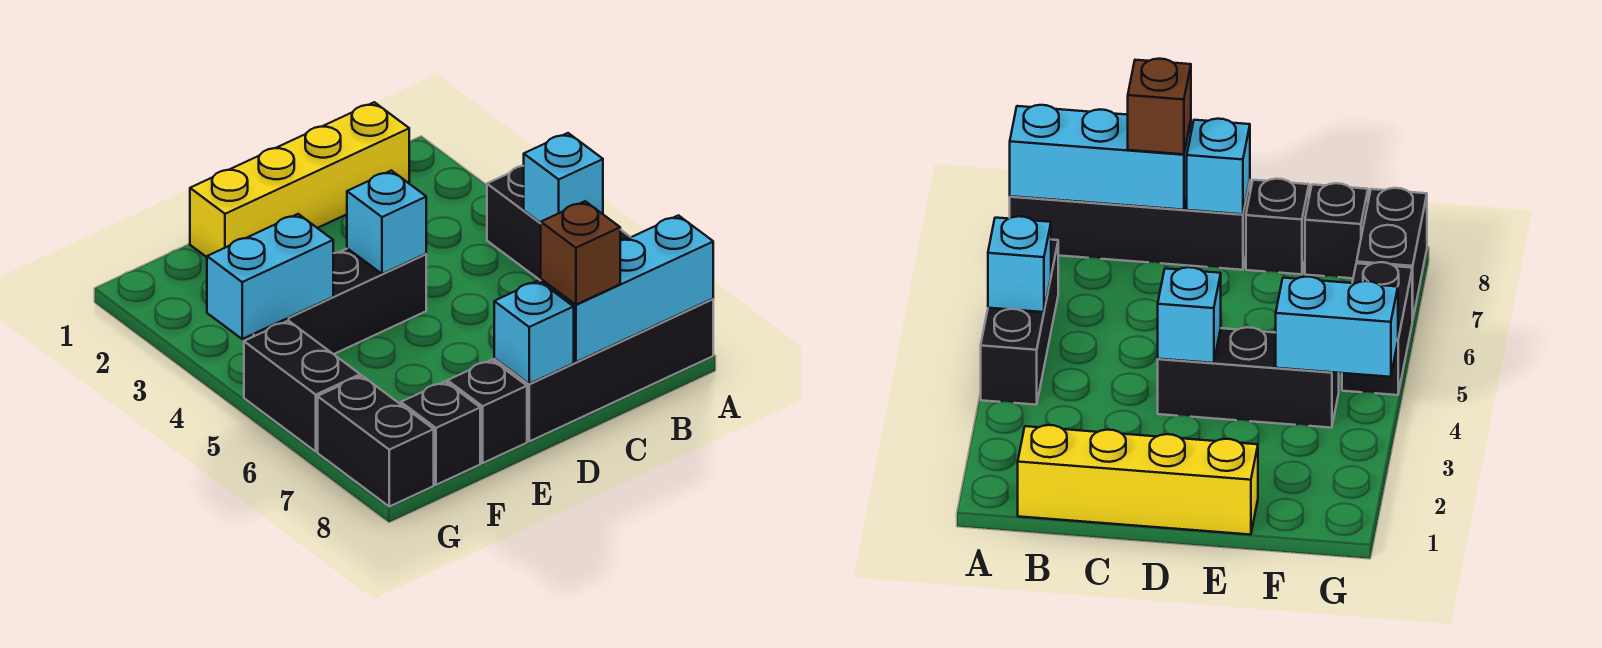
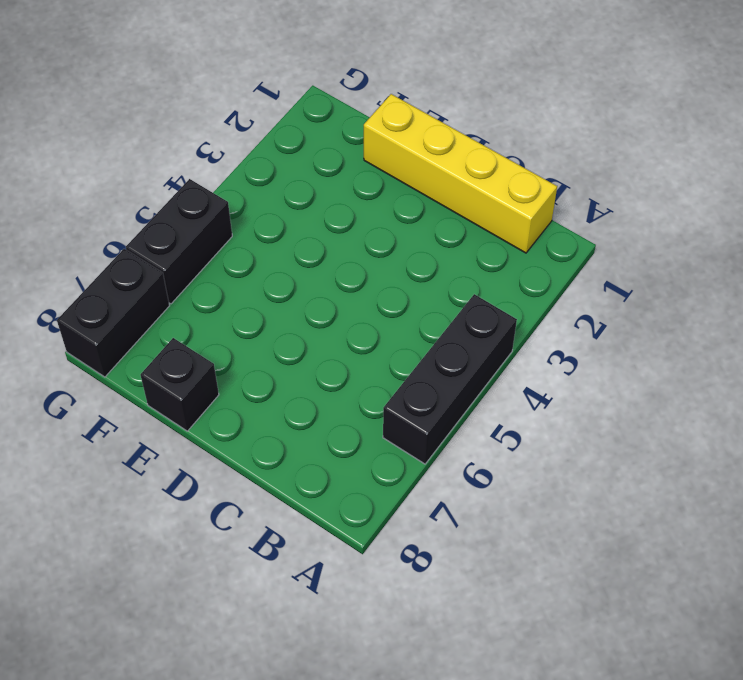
none -> black brick A8:D8 level 1
none -> black brick D4:F4 level 1
none -> black brick F8 level 1

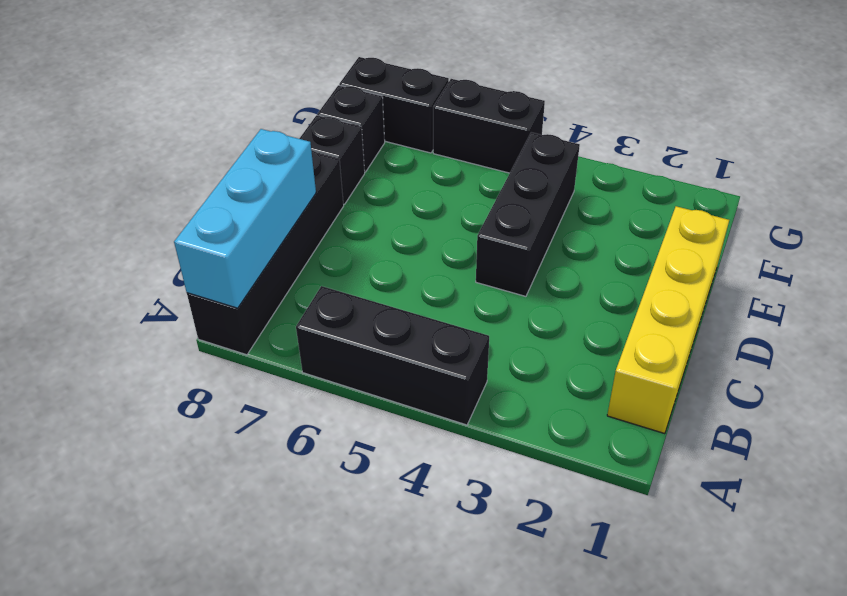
none -> cyan brick A5 level 2
none -> cyan brick D4 level 2
none -> cyan brick D8 level 2

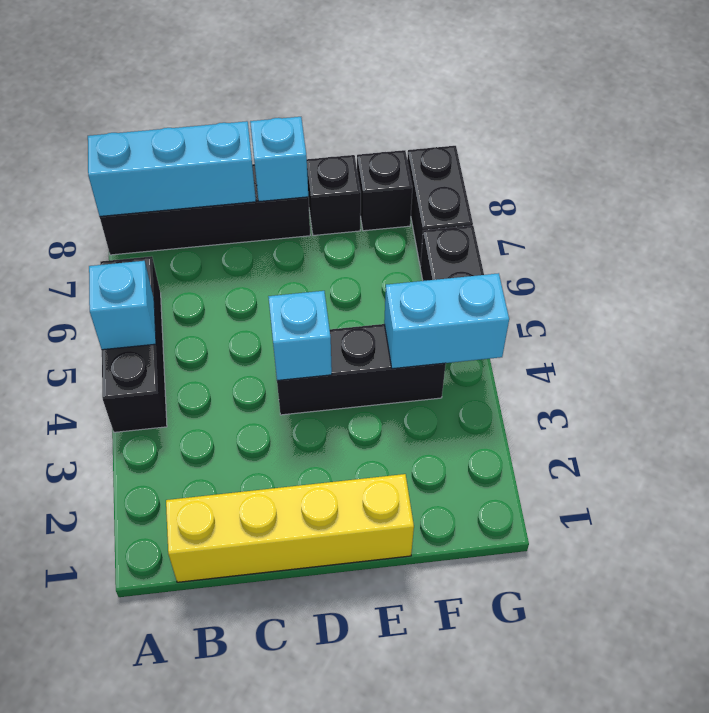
none -> brown brick C8 level 3

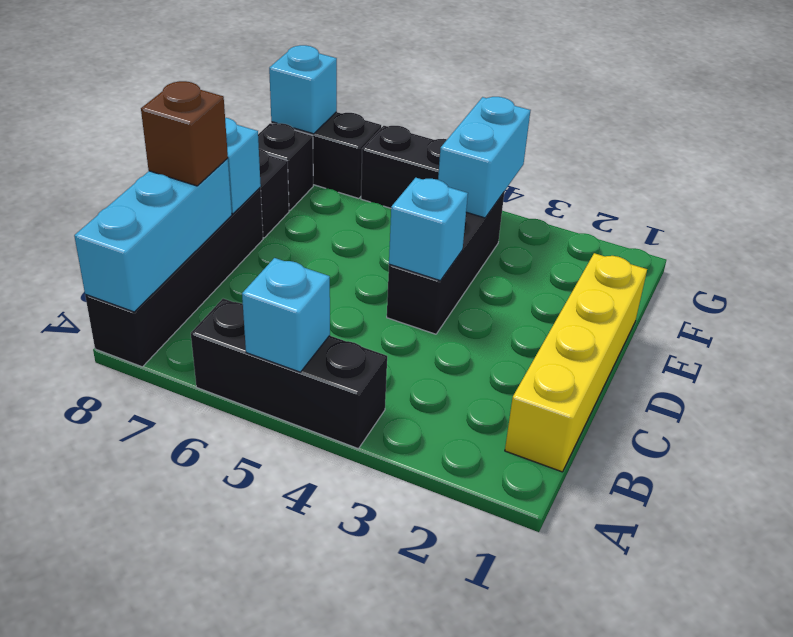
cyan brick G8 level 2 -> none

